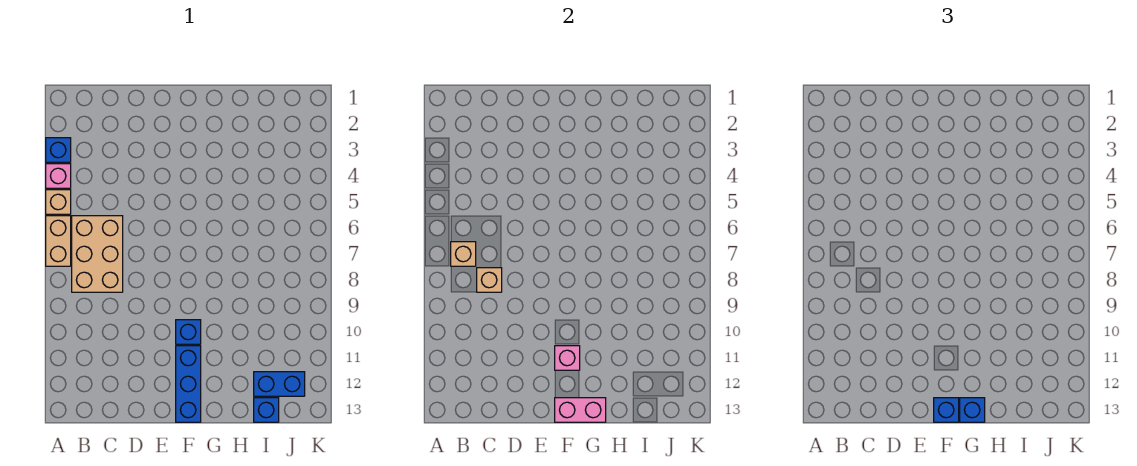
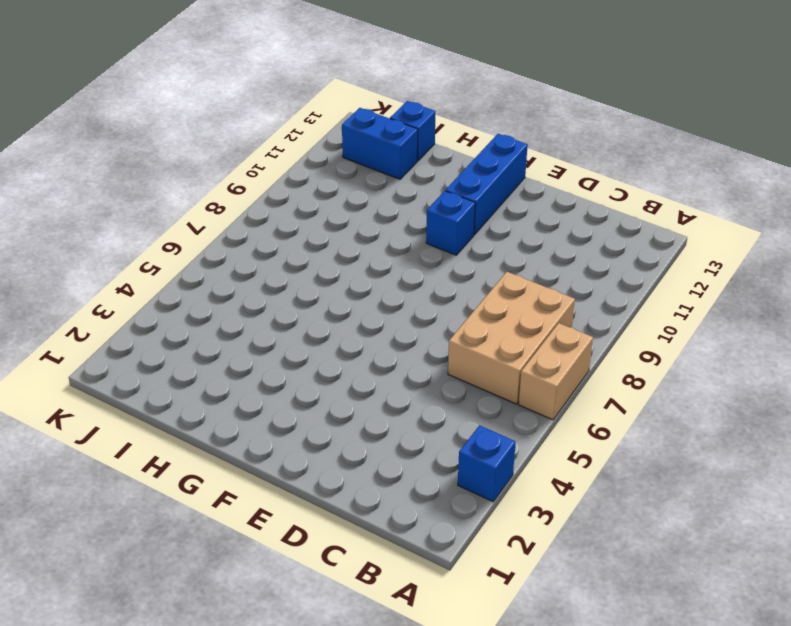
none -> pink brick A4 level 1
none -> tan brick A5 level 1
none -> tan brick B7 level 2

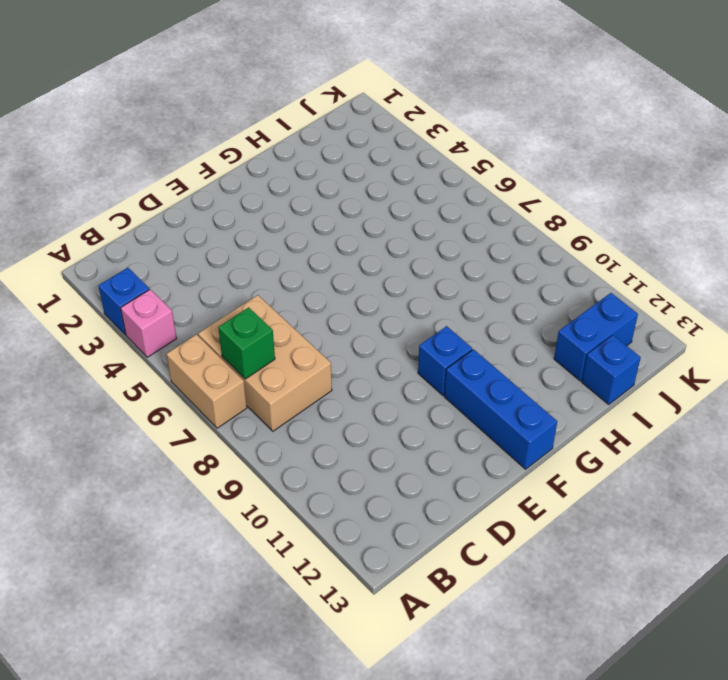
green brick B7 level 2 -> tan brick B7 level 2
none -> tan brick A5 level 1
none -> tan brick C8 level 2
none -> pink brick F11 level 2

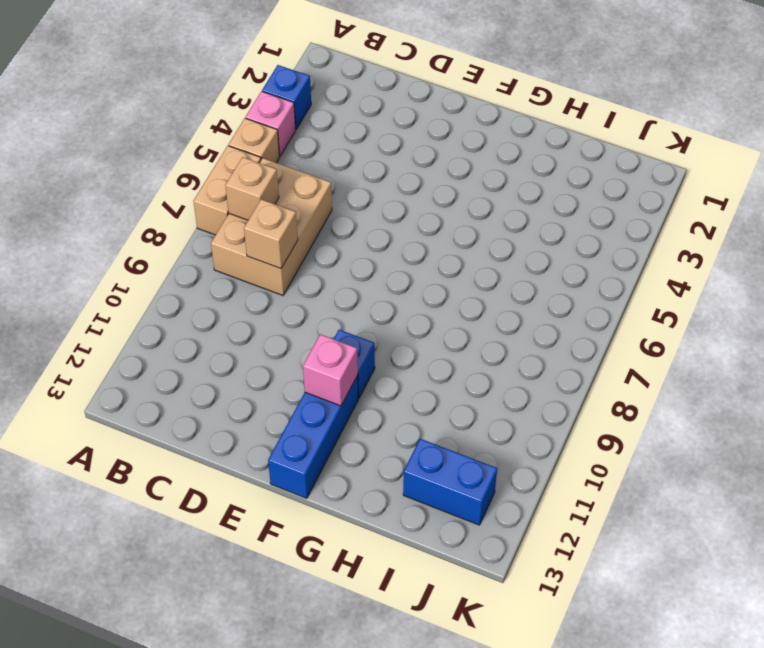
none -> blue brick I13 level 1
none -> pink brick F13:G13 level 2
none -> blue brick F13 level 3

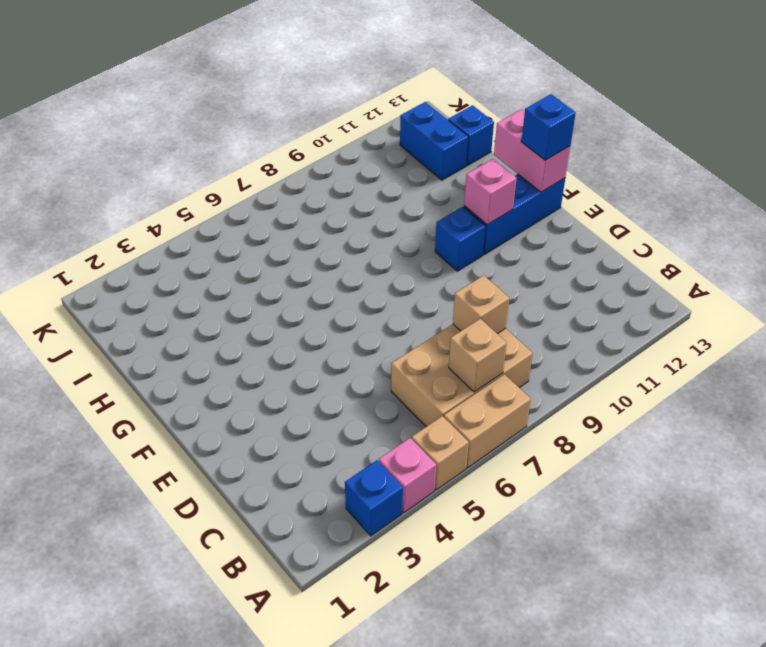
none -> blue brick G13 level 3

